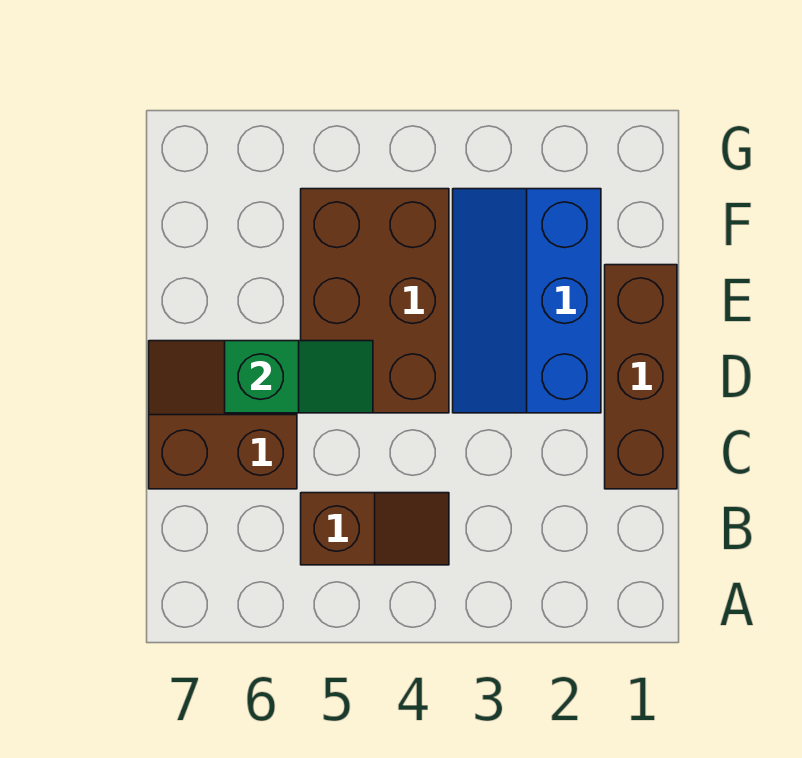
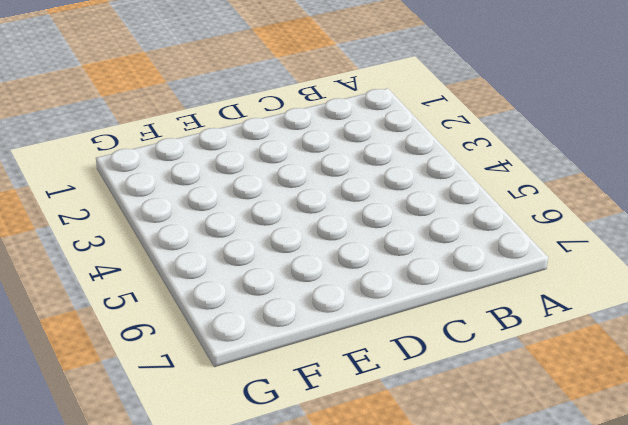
none -> brown slope B4:B5 level 1 top 5
none -> brown brick C1:E1 level 1

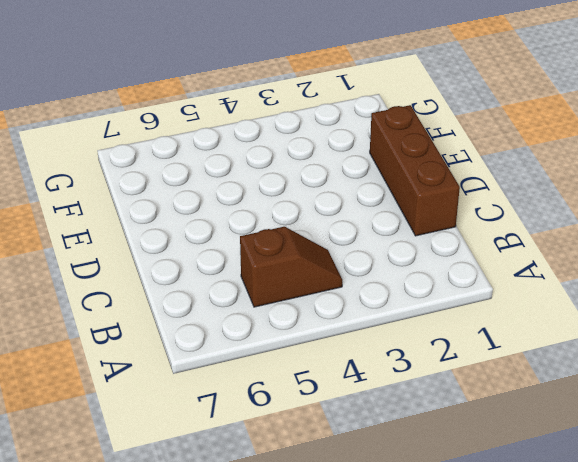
none -> brown slope C6:D7 level 1 top C
none -> blue slope D2:F3 level 1 top 2

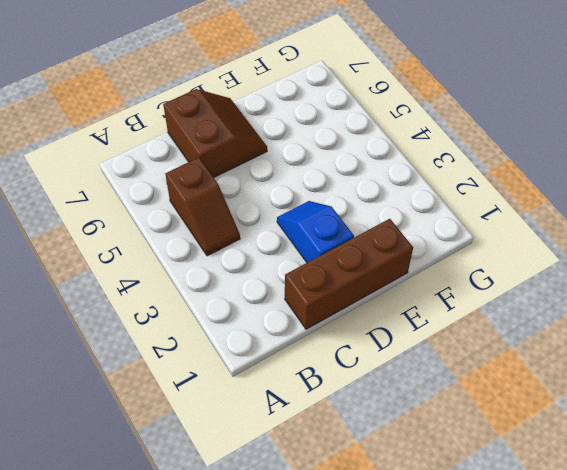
blue slope D2:D3 level 1 top 2 -> blue slope D2:F3 level 1 top 2
none -> brown brick D4:F5 level 1
none -> green slope D5:D6 level 2 top 6

